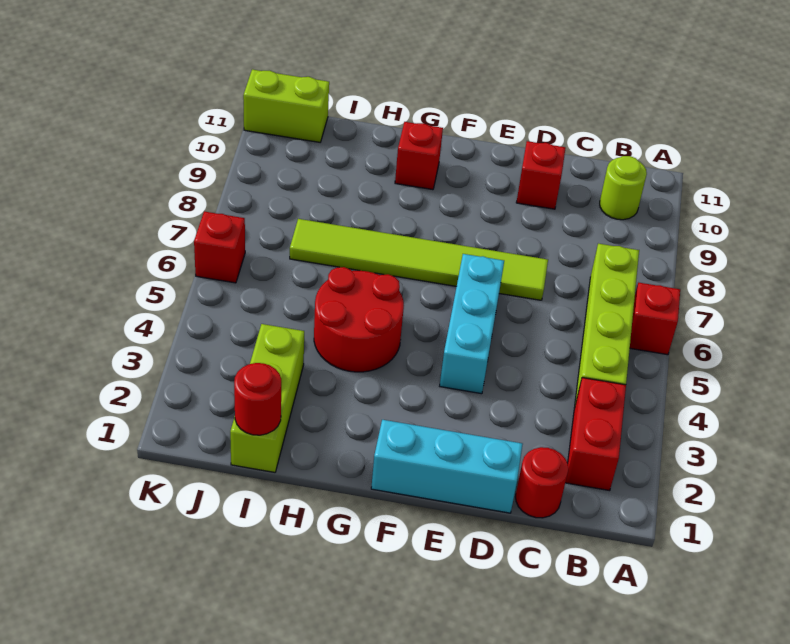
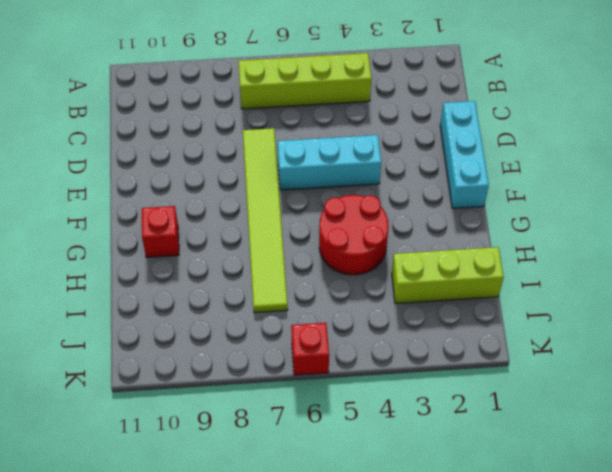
none -> red brick A6 level 1
none -> red brick B2:B3 level 1
none -> lime round brick B10 level 1

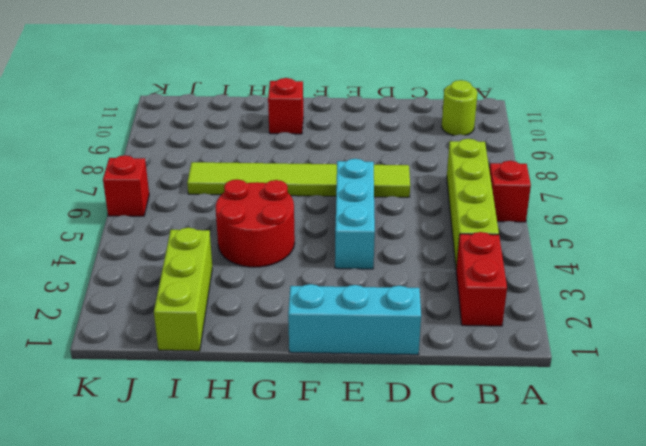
none -> red round brick C1 level 1
none -> red brick D10 level 1
none -> lime brick J11:K11 level 1

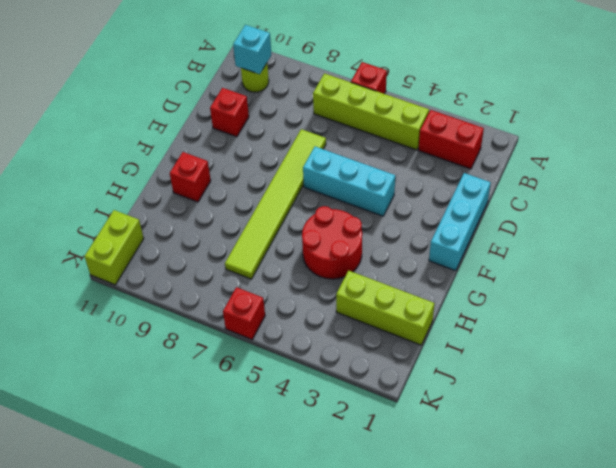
cyan brick B10 level 2 -> none
none -> red round brick C1 level 1
none -> red round brick I1 level 2

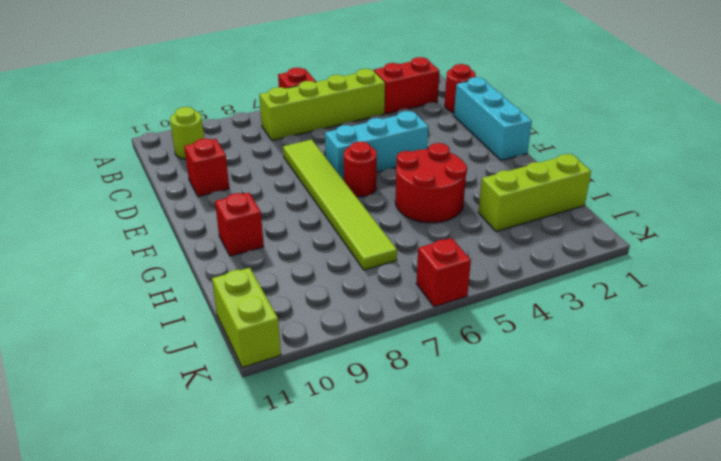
red round brick F6 level 1 -> red round brick I1 level 2

